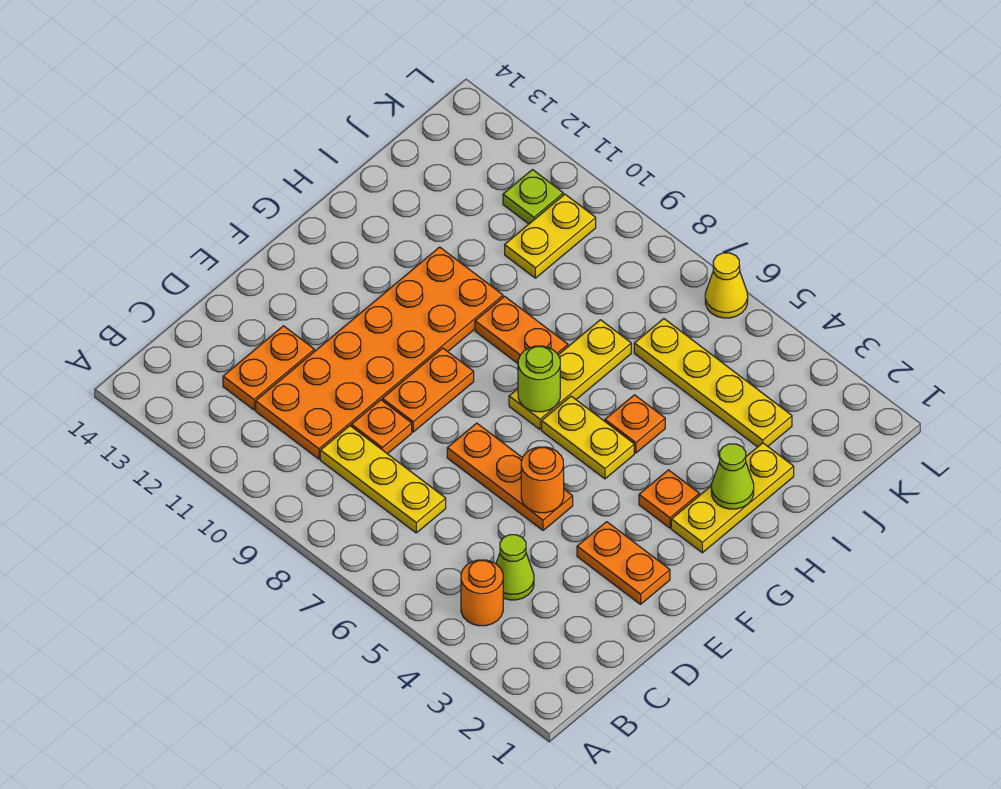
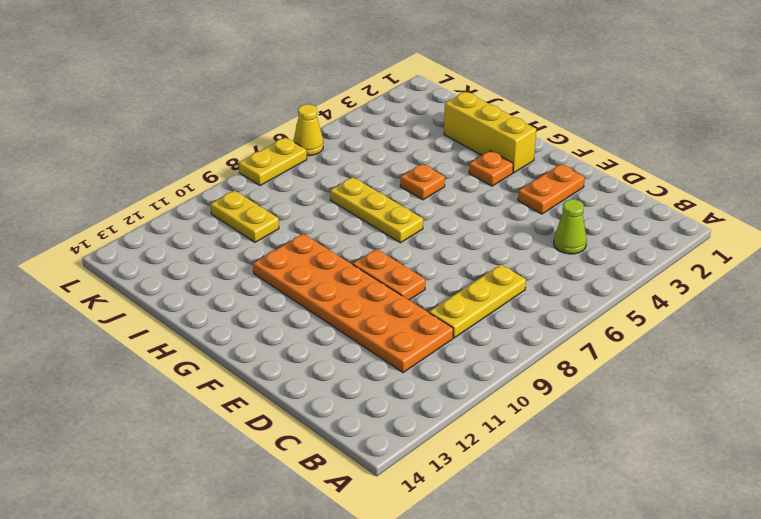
yellow brick G2:I2 level 1 -> yellow plate G2:I2 level 1
yellow plate L7:L8 level 1 -> yellow plate G5:G6 level 1
none -> orange round brick B4 level 1
none -> orange plate C12:D12 level 1
none -> orange plate D9 level 1

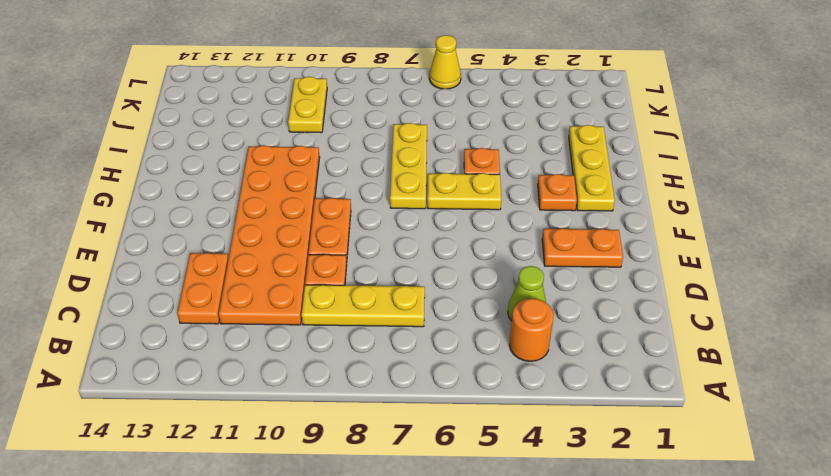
none -> orange plate E5:E7 level 1
none -> orange plate H8:H9 level 1
none -> yellow plate J3:J6 level 1

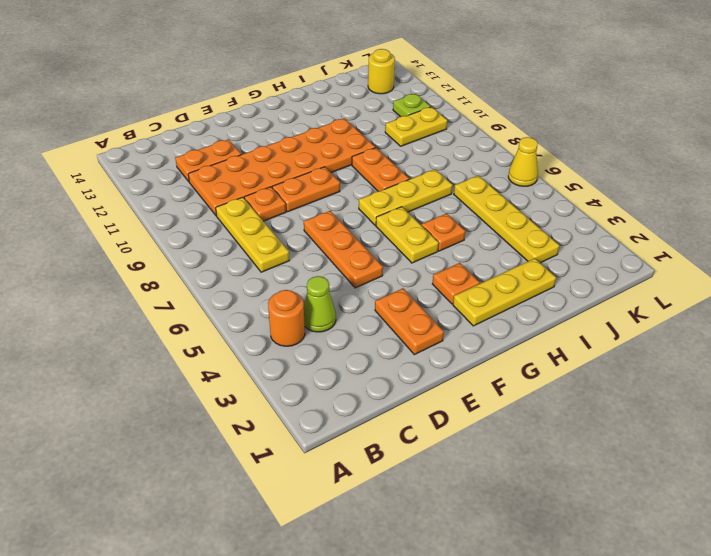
yellow round brick K13 level 1 -> none
none -> orange round brick E5 level 2
none -> lime round brick G7 level 2
none -> lime cone H2 level 2

